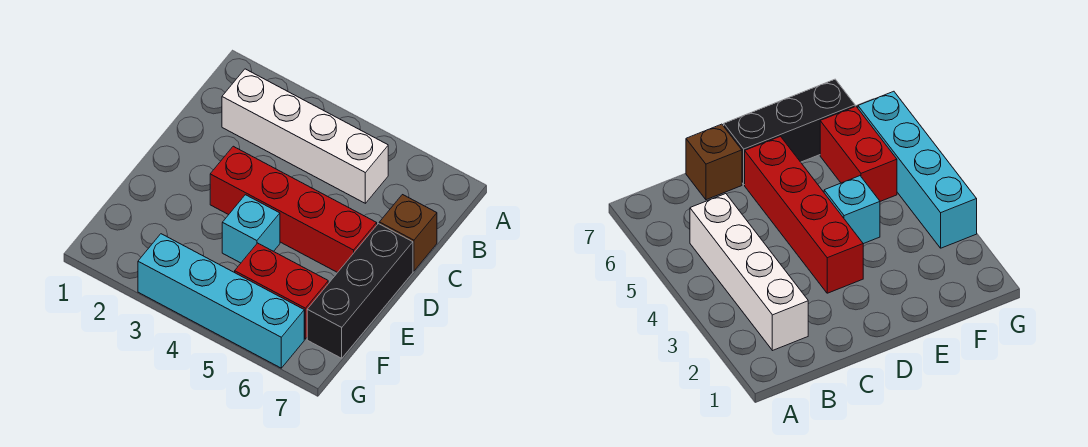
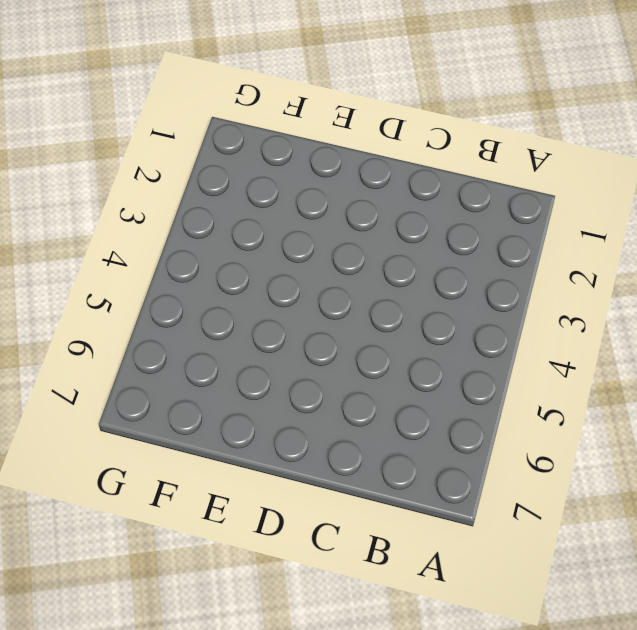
none -> white brick B2:B5 level 1
none -> brown brick C7 level 1

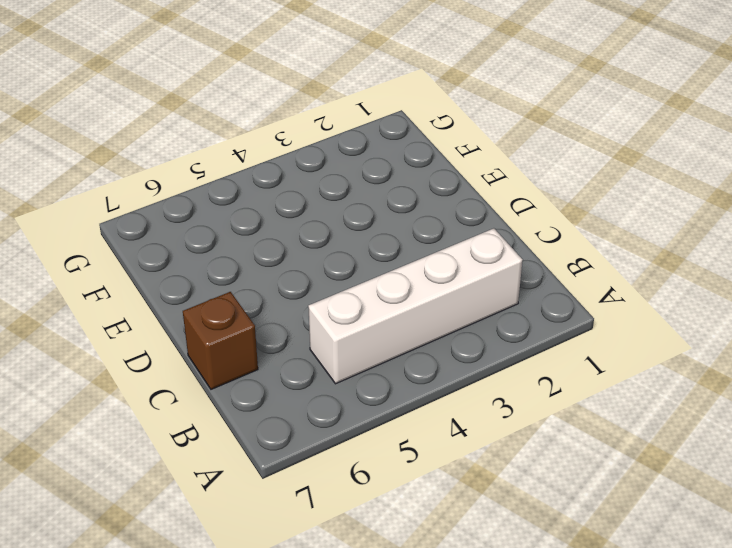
none -> red brick D3:D6 level 1
none -> black brick D7:F7 level 1

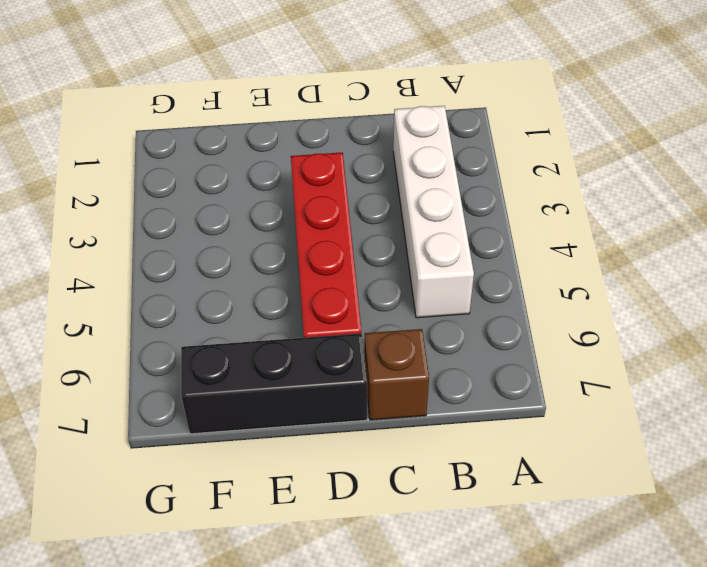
none -> cyan brick E4 level 1
none -> red brick F5:F6 level 1

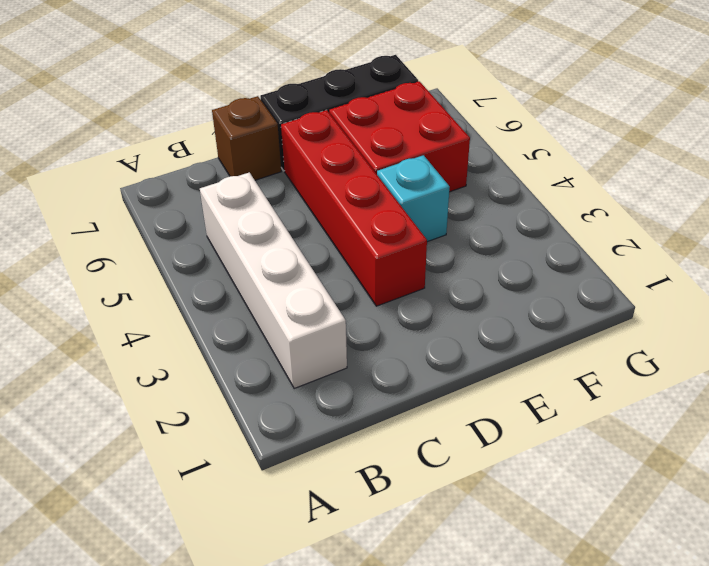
red brick E5:F6 level 1 -> red brick F5:F6 level 1
none -> cyan brick G3:G6 level 1

